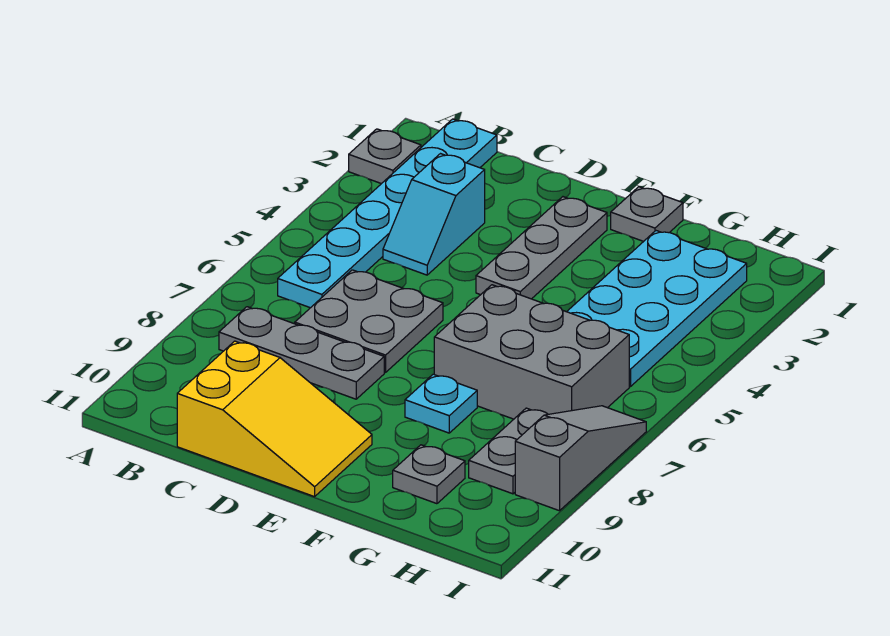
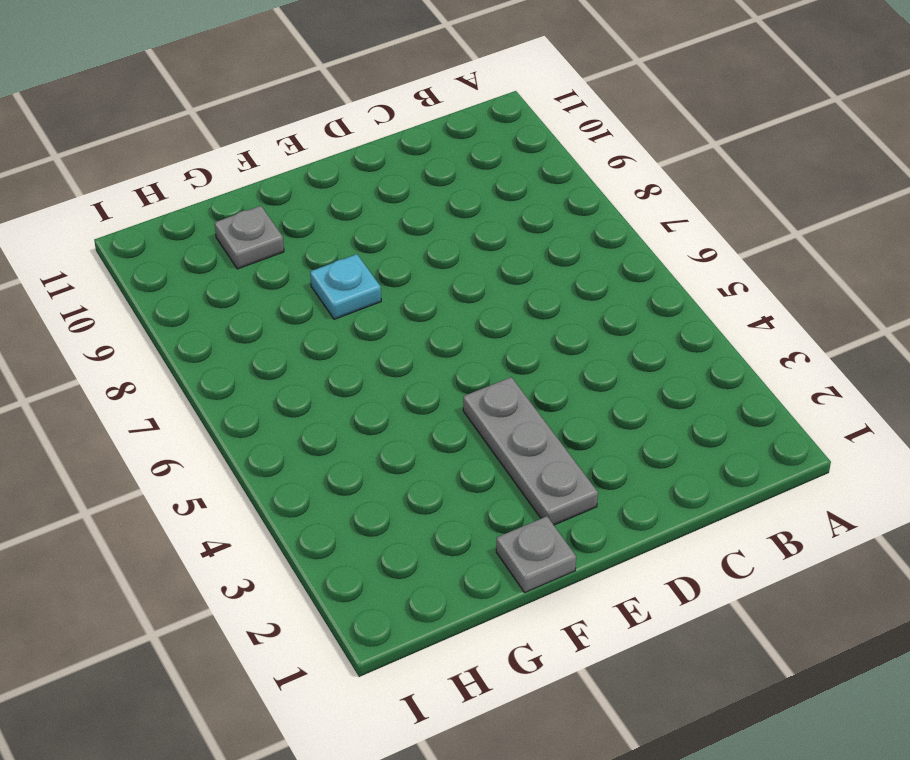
none -> grey plate A2 level 1
none -> cyan plate B1:B6 level 1
none -> grey plate B8:D8 level 1

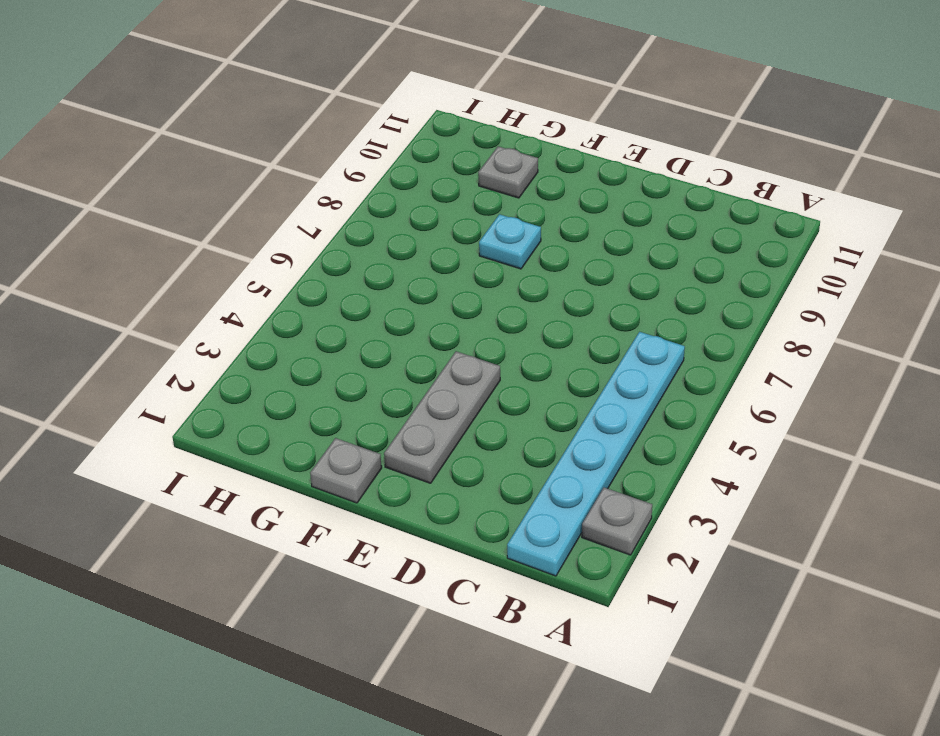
none -> grey plate B8:D8 level 1
none -> cyan slope C3:C4 level 1 top 3
none -> grey plate C6:D7 level 1

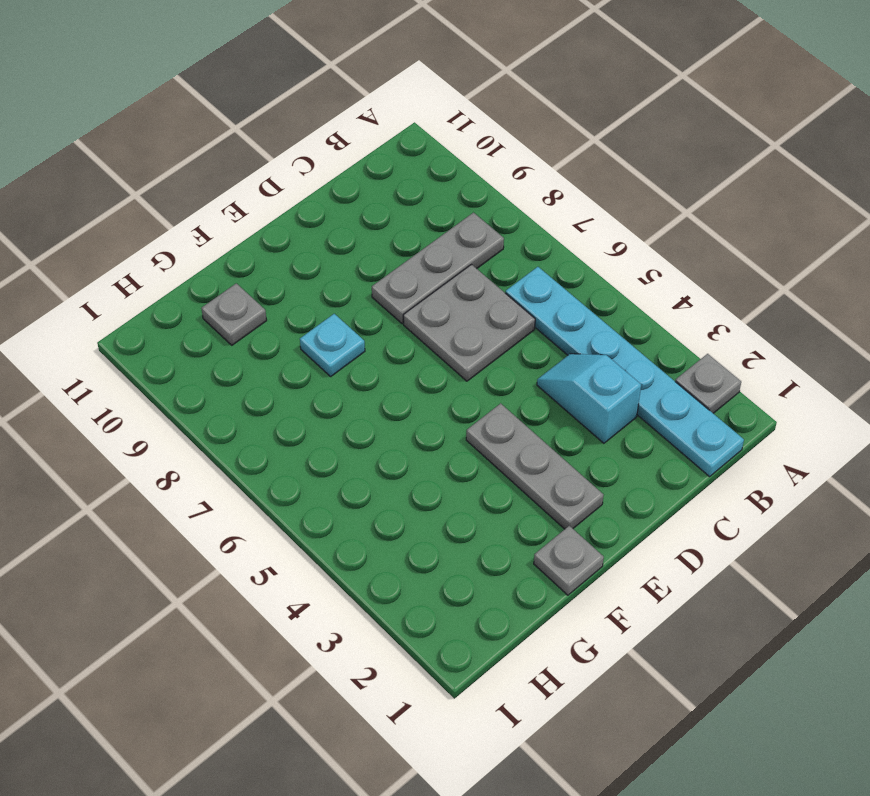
none -> yellow slope C10:E11 level 1 top C
none -> grey brick F6:H7 level 1
none -> cyan plate G2:H5 level 1

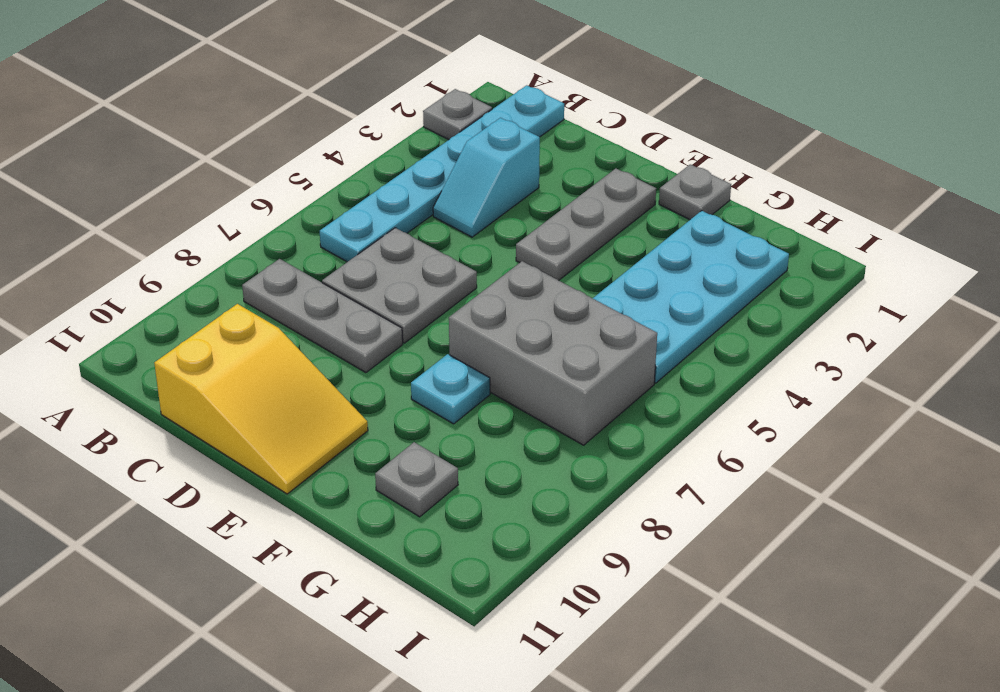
none -> grey plate H8:H9 level 1
none -> grey slope I7:I9 level 1 top 9

